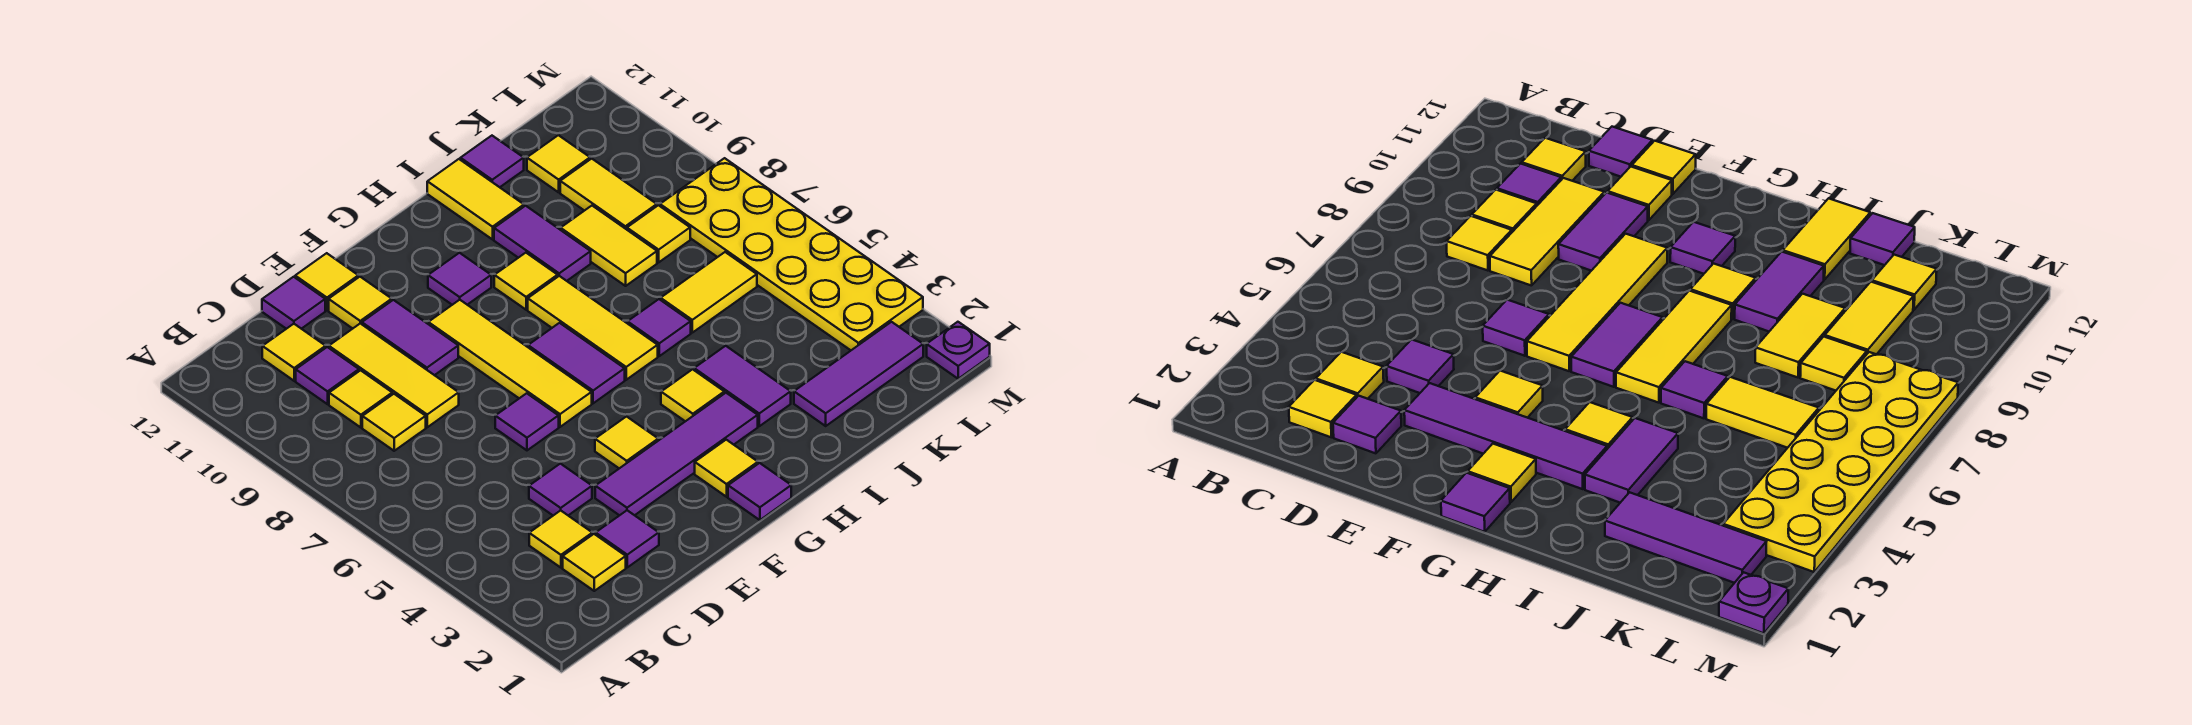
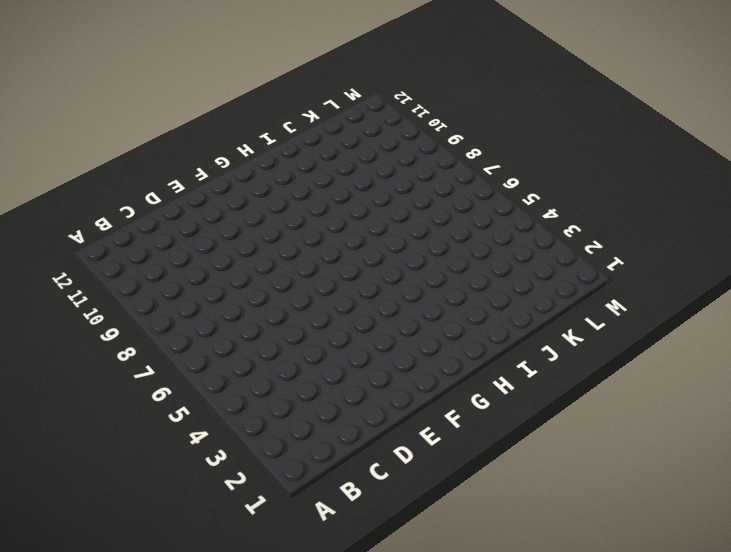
none -> yellow tile C2 level 1
none -> yellow tile C3 level 1
none -> yellow tile C8 level 1
none -> yellow tile C9 level 1

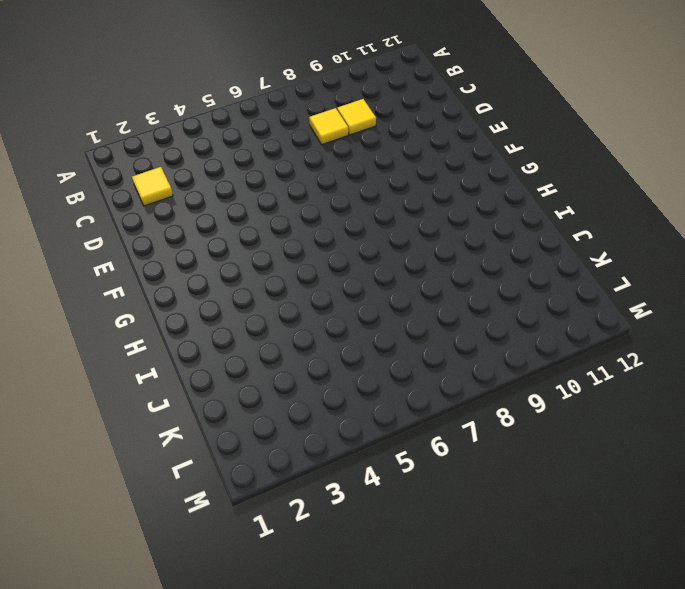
none -> yellow tile C3 level 1
none -> purple tile C10 level 1
none -> yellow tile C11 level 1
none -> purple tile D2 level 1

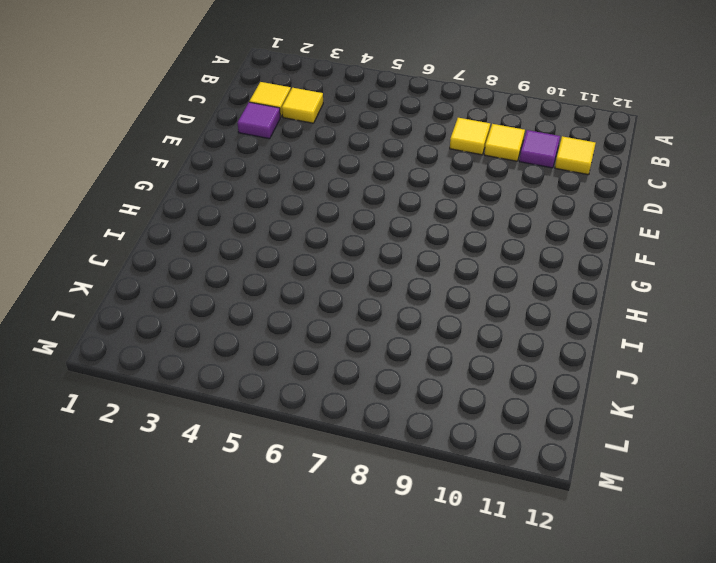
none -> purple tile D4 level 1
none -> yellow tile D8:D10 level 1
none -> purple tile D12 level 1
none -> purple tile E3:H3 level 1

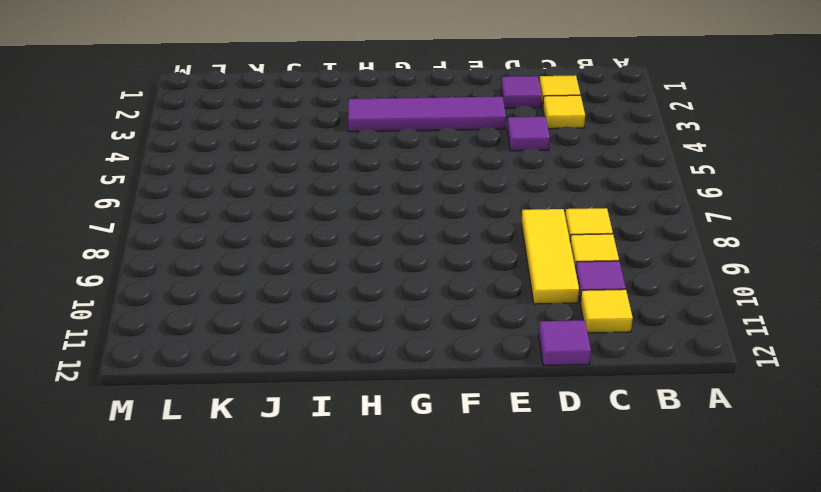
none -> purple tile E6 level 1
none -> purple tile E9:E10 level 1
none -> yellow tile E11 level 1
none -> yellow tile E12 level 1

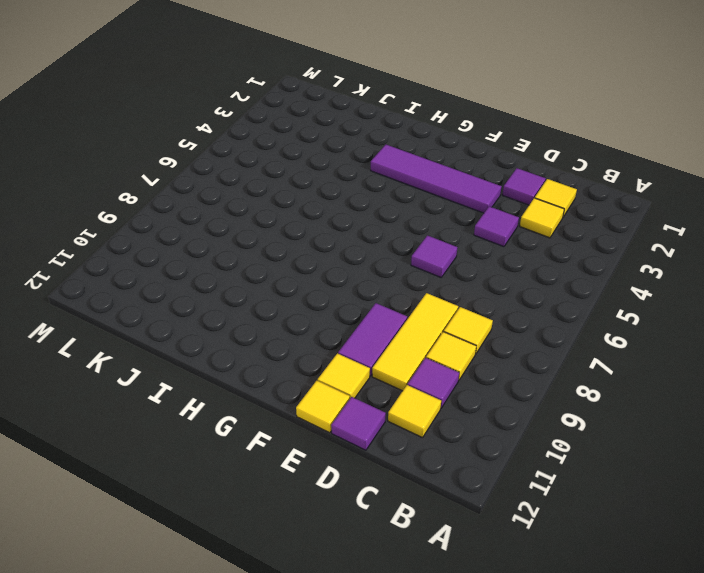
none -> yellow tile F4 level 1
none -> yellow tile F6:F9 level 1
none -> purple tile G1 level 1
none -> yellow tile G2 level 1

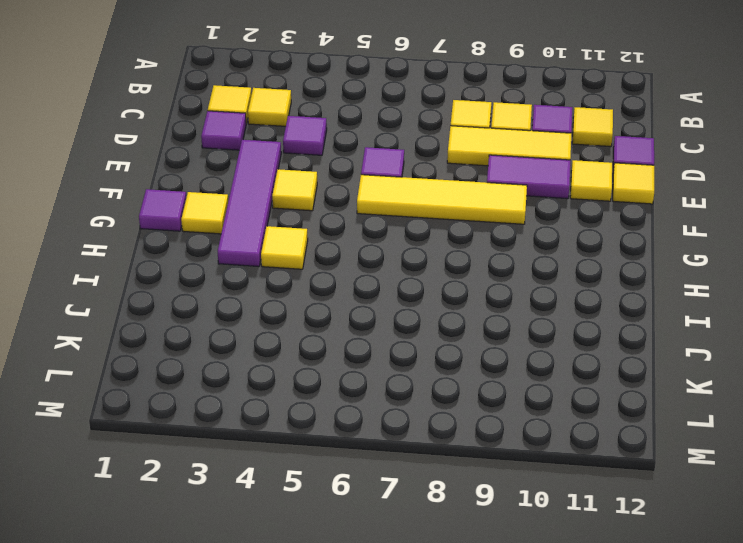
none -> purple tile G6:G7 level 1
none -> purple tile G10 level 1
none -> yellow tile H6:H8 level 1
none -> yellow tile H9 level 1

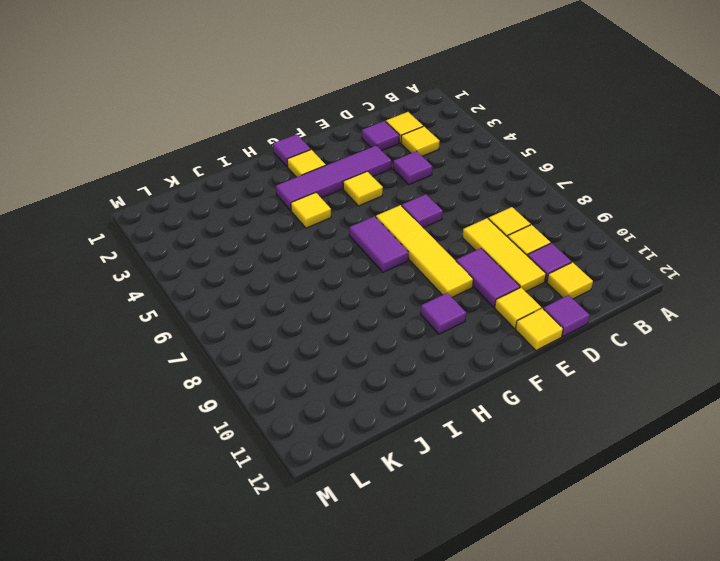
none -> yellow tile H6:H8 level 1
none -> yellow tile H9 level 1
none -> purple tile I3:I4 level 1
none -> purple tile I6 level 1

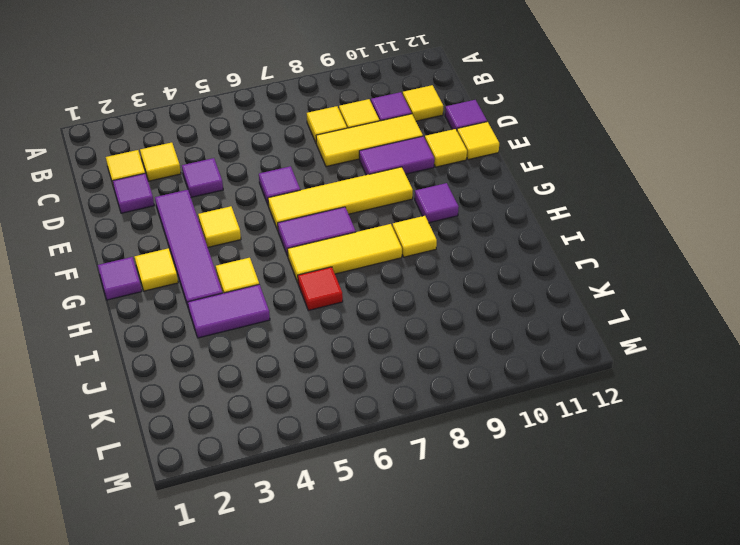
red tile I6 level 1 -> purple tile I6 level 1
none -> purple tile I9:I10 level 1
none -> yellow tile I11:I12 level 1
none -> purple tile J2:L2 level 1
none -> yellow tile J6:K6 level 1

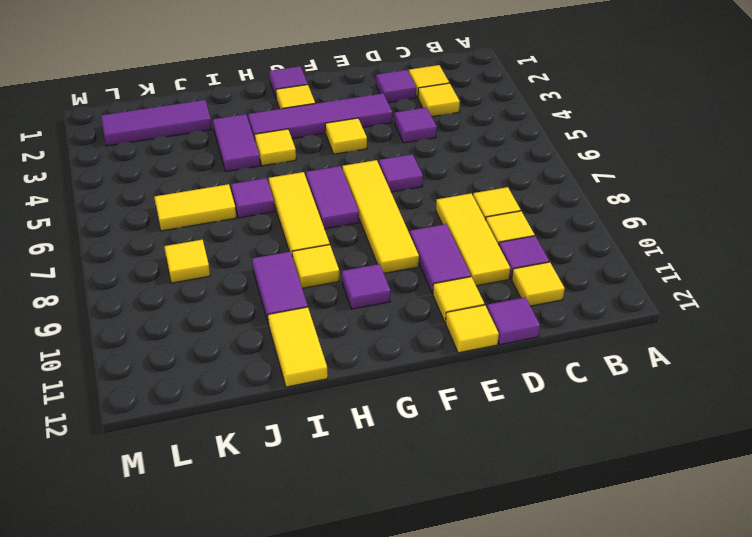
none -> yellow tile J8:J9 level 1
none -> purple tile J12 level 1
none -> yellow tile K9:K10 level 1
none -> yellow tile K11 level 1

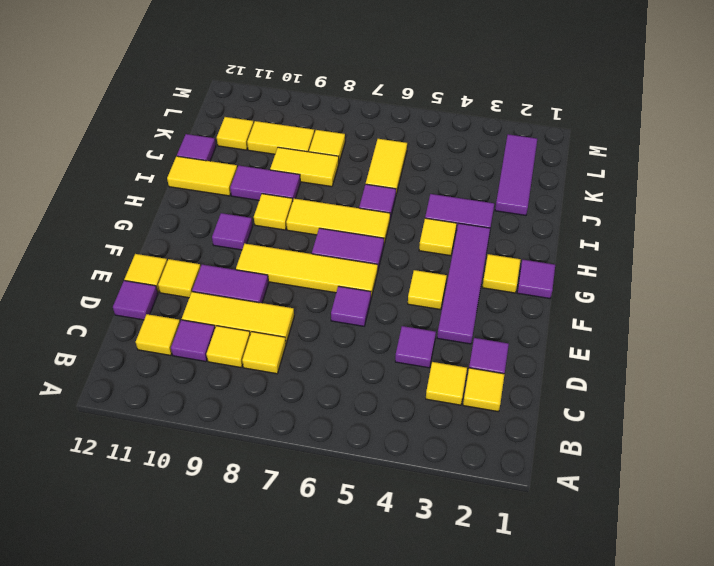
none -> yellow plate L3:M8 level 1
none -> purple plate M1 level 1

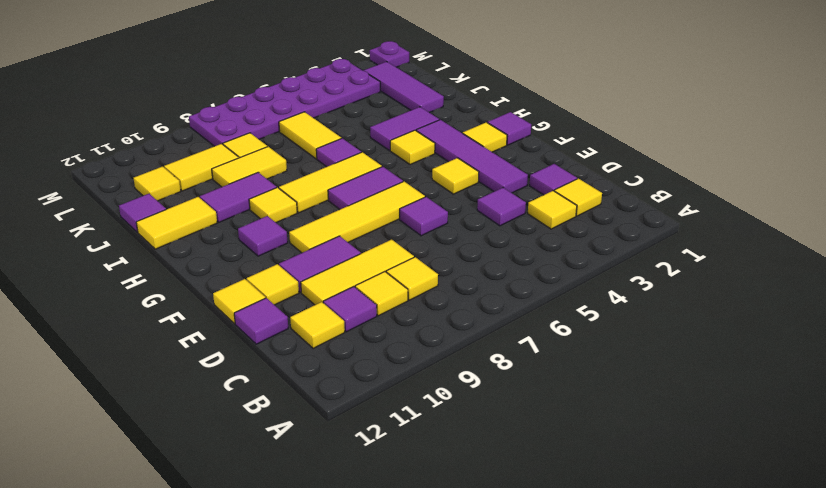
purple plate L3:M8 level 1 -> yellow plate L3:M8 level 1

